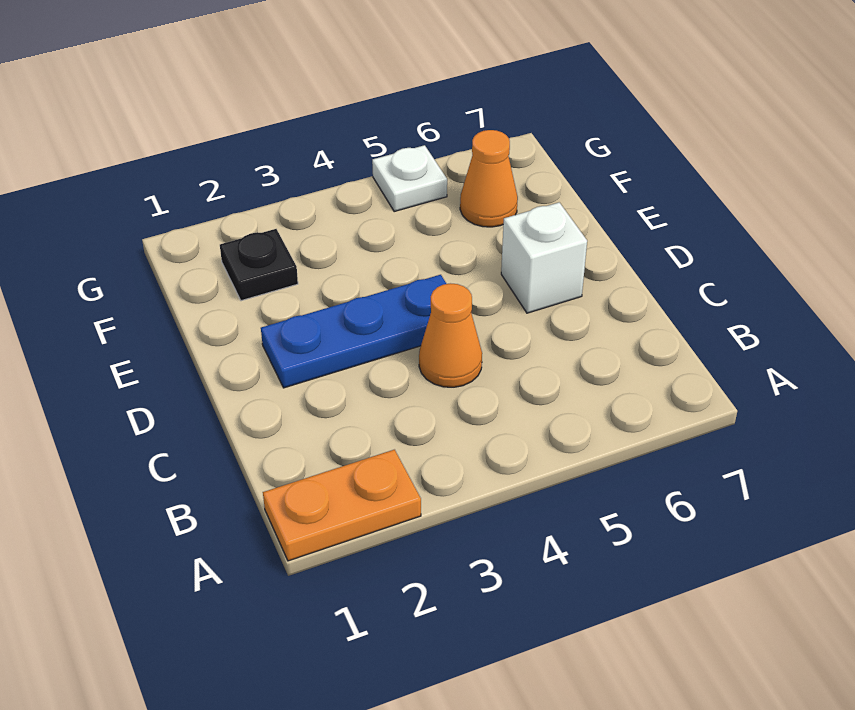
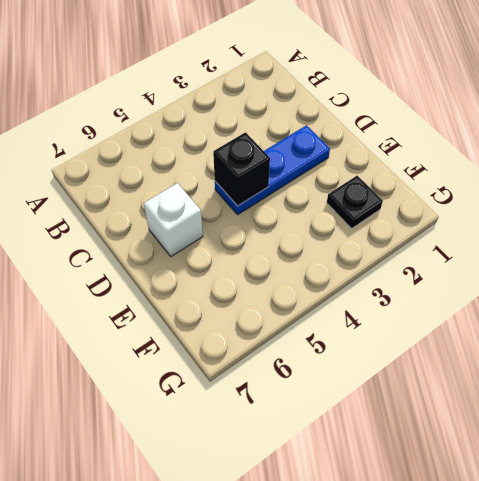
black brick D4 level 2 -> none
none -> orange plate A1:A2 level 1
none -> orange cone C4 level 1

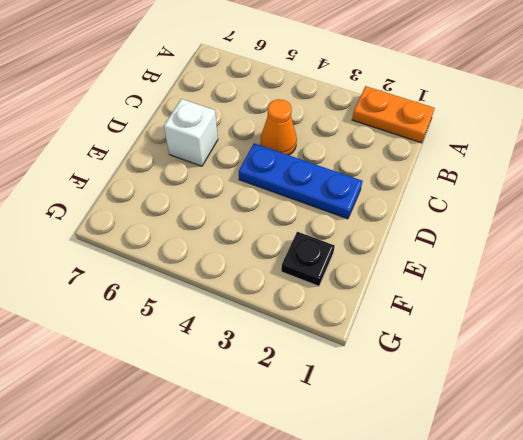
none -> orange cone F6 level 1
none -> white plate G5 level 1

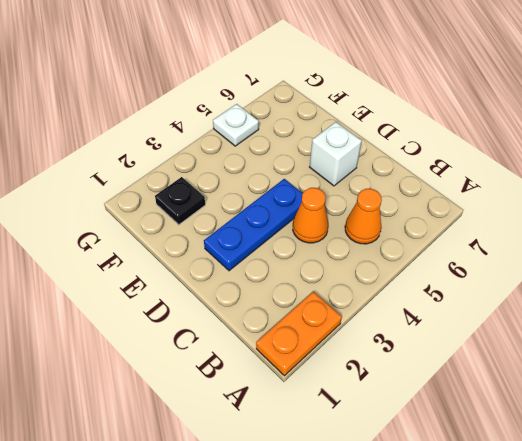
orange cone B5 level 1 -> orange cone F6 level 1

